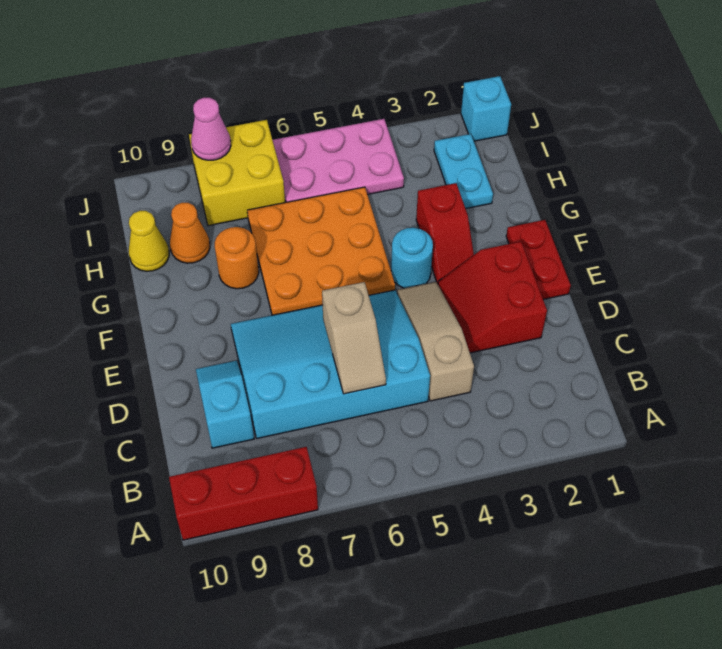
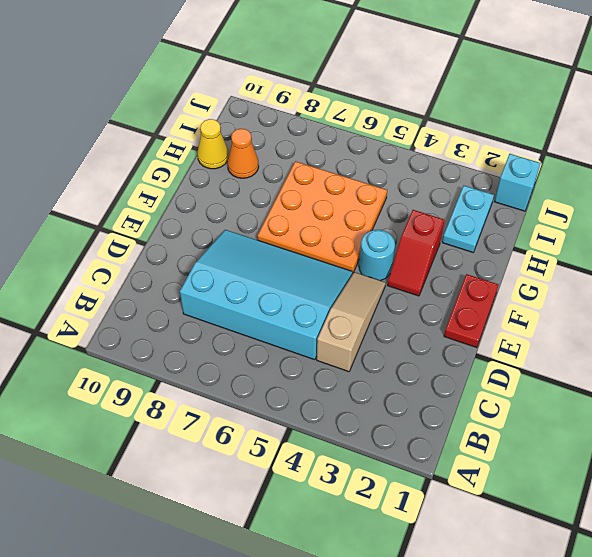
none -> red brick A8:A10 level 1
none -> cyan slope C9:D9 level 1 top C
none -> red slope D2:E3 level 1 top 2

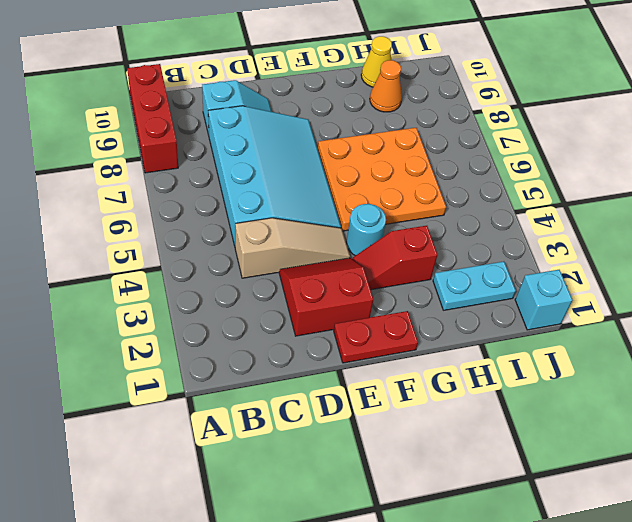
none -> orange round brick G8 level 1
none -> pink plate I4:J6 level 1
none -> yellow brick I7:J8 level 1

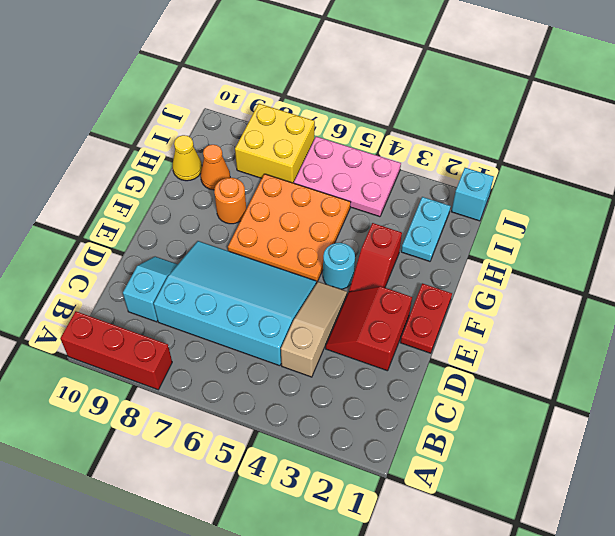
none -> tan slope C6:D6 level 2 top D
none -> pink cone J8 level 2

